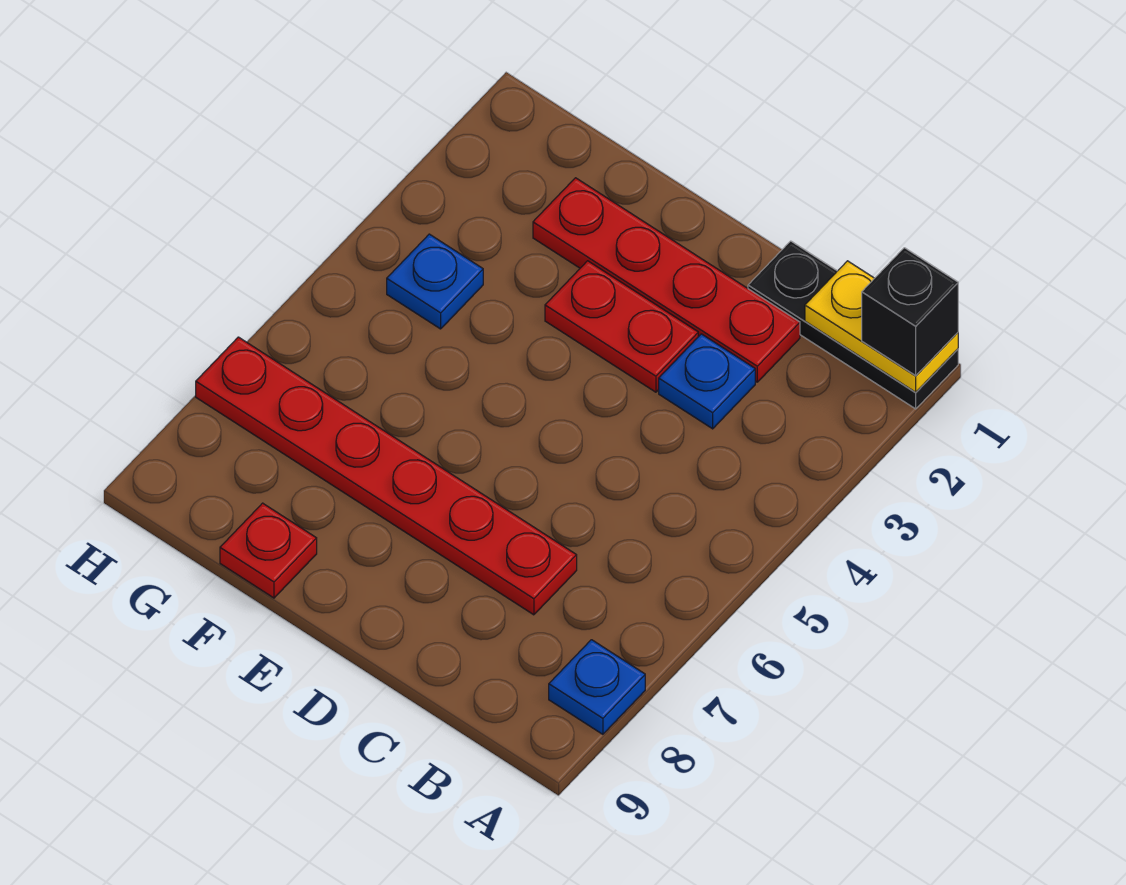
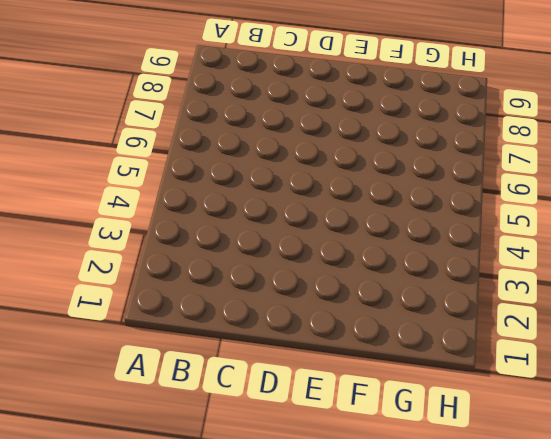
none -> black plate A1:C1 level 1
none -> blue plate A8 level 1

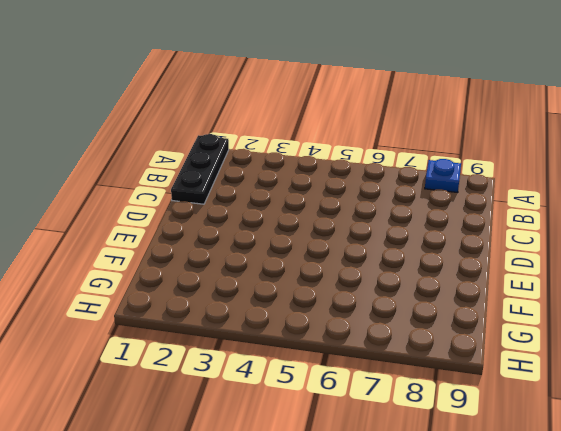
none -> red plate C2:F2 level 1
none -> blue plate C3 level 1

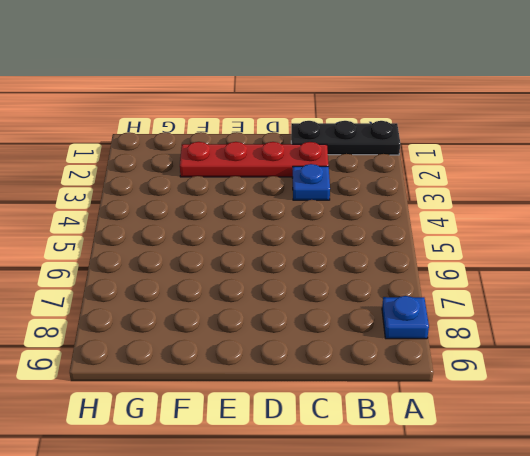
none -> red plate C7:H7 level 1
none -> red plate D3:E3 level 1

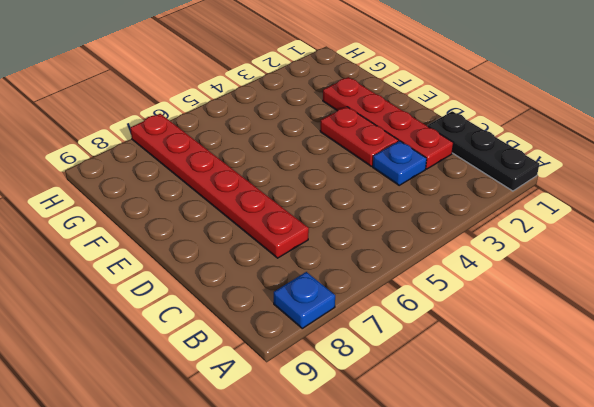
none -> red plate F9 level 1
none -> blue plate G4 level 1

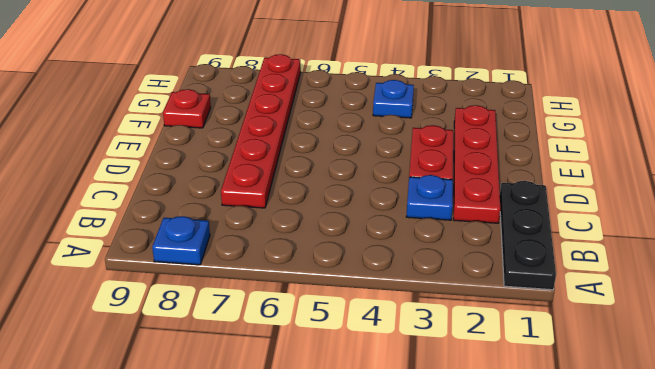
none -> yellow plate A1:B1 level 2
none -> black brick A1 level 3

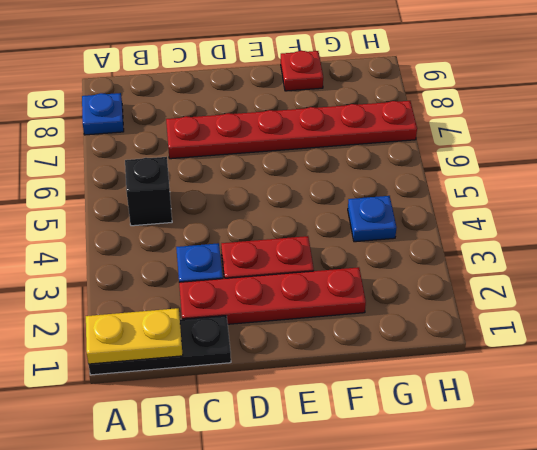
black brick B5 level 1 -> black brick A1 level 3

